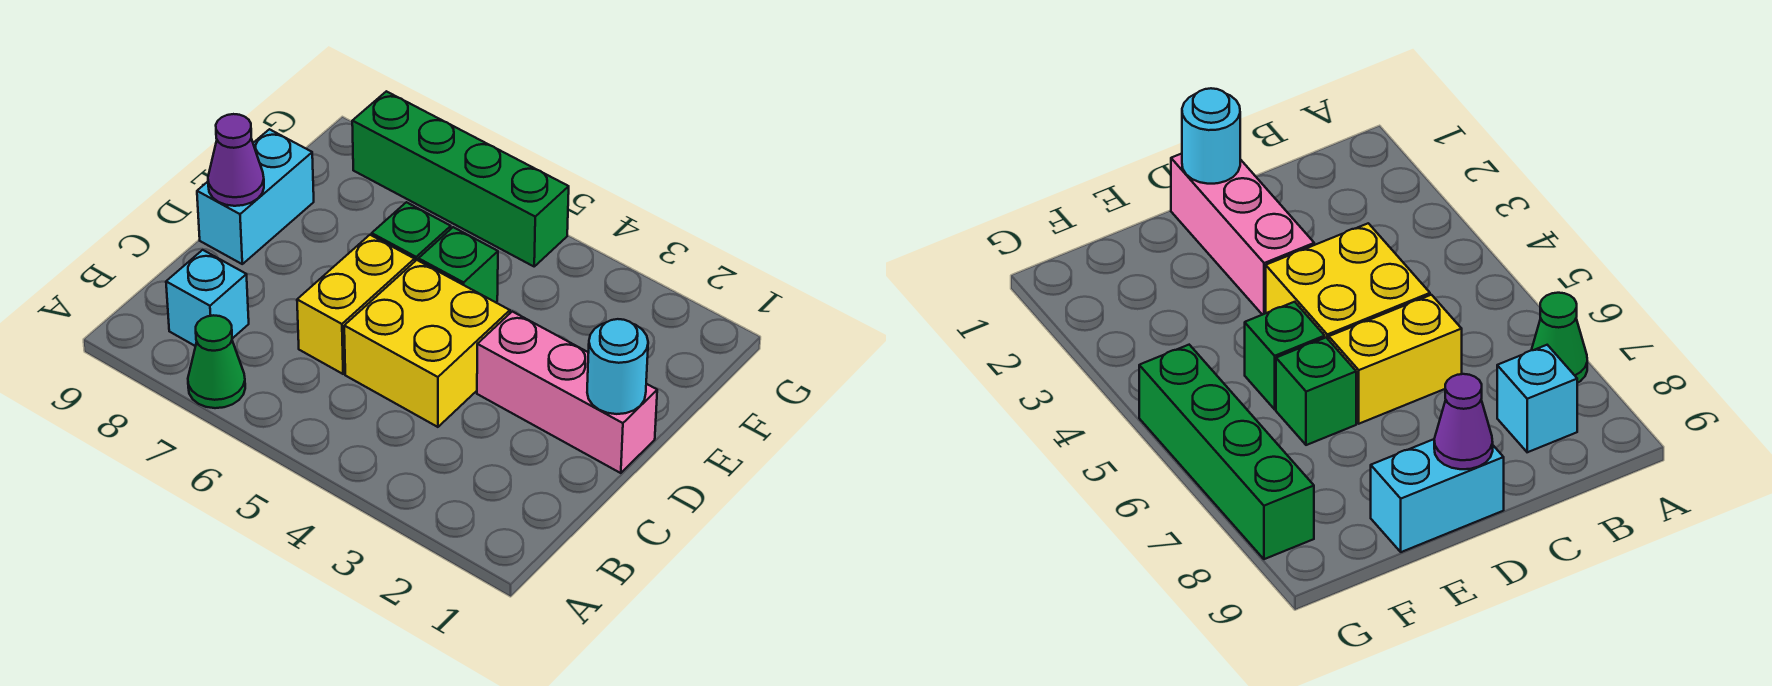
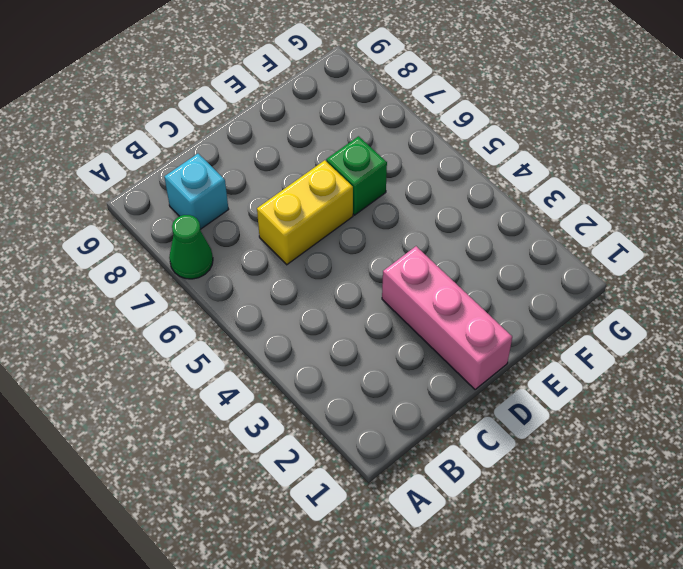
none -> yellow brick C4:D5 level 1
none -> cyan brick D9:E9 level 1

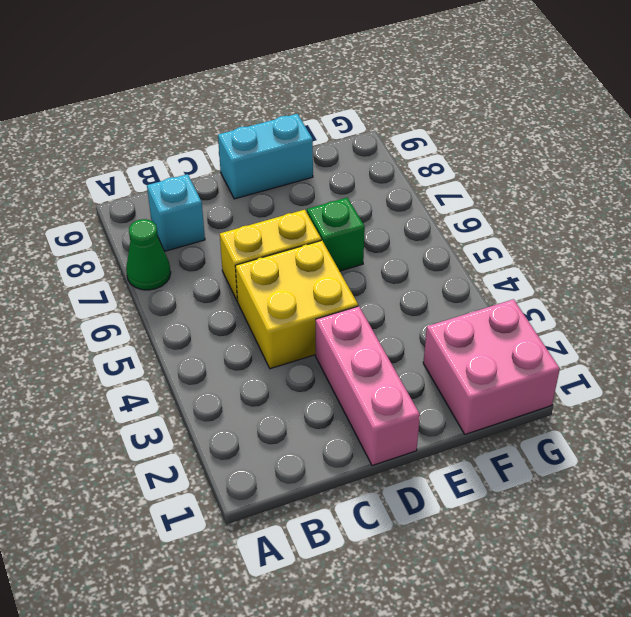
pink brick F1:G2 level 1 -> none
none -> green brick E5 level 1
none -> green brick G5:G8 level 1

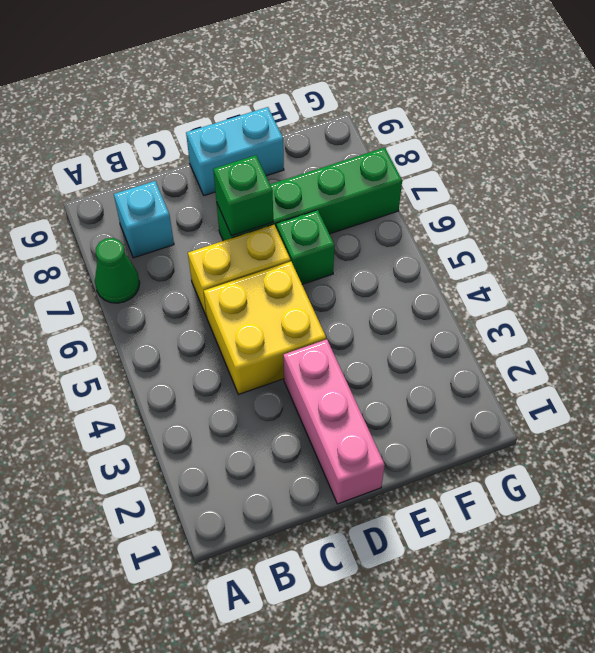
green brick D7:G7 level 1 -> green brick G5:G8 level 1
green brick D7 level 2 -> green brick E5 level 1
none -> cyan round brick D1 level 2
none -> purple cone D9 level 2

